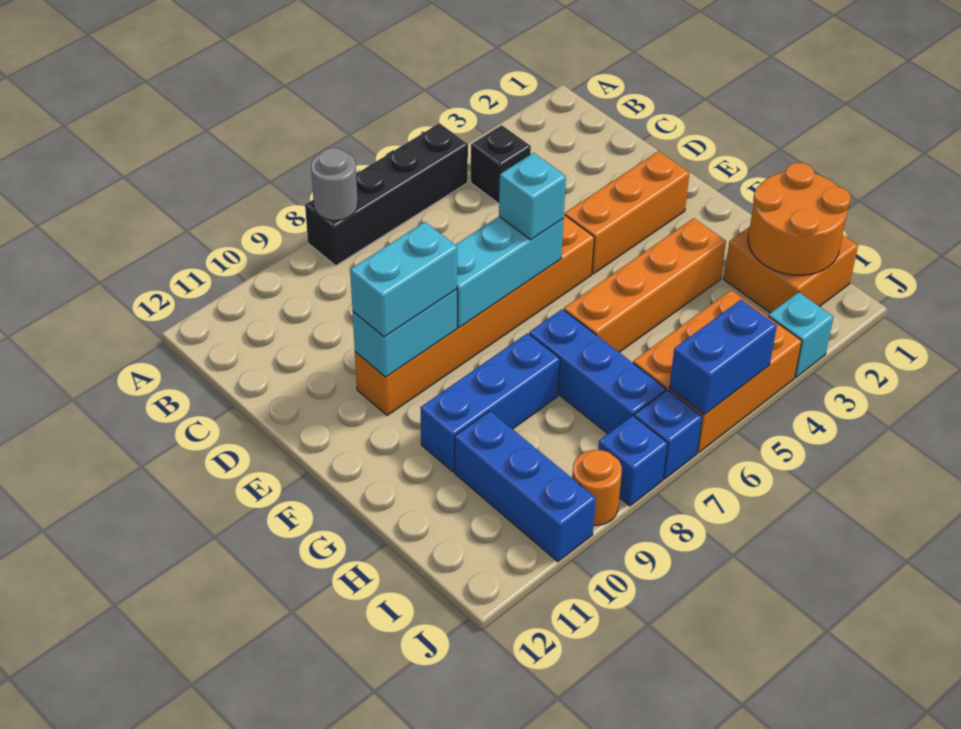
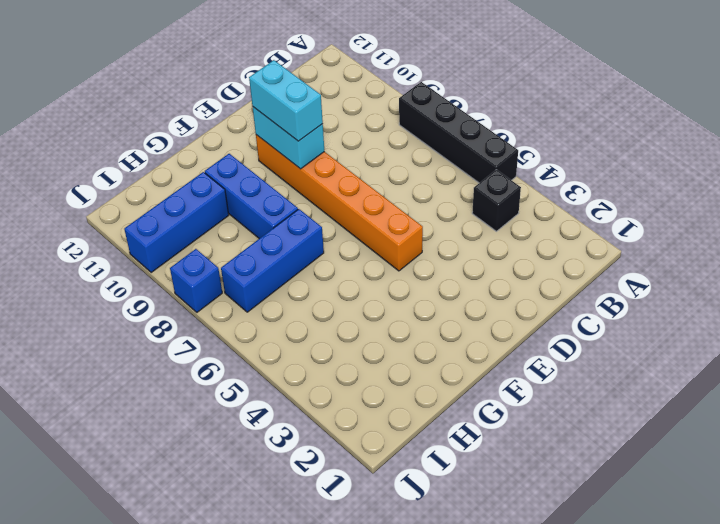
none -> orange brick E2:E4 level 1
none -> orange brick G3:G6 level 1
none -> orange brick H1:I2 level 1

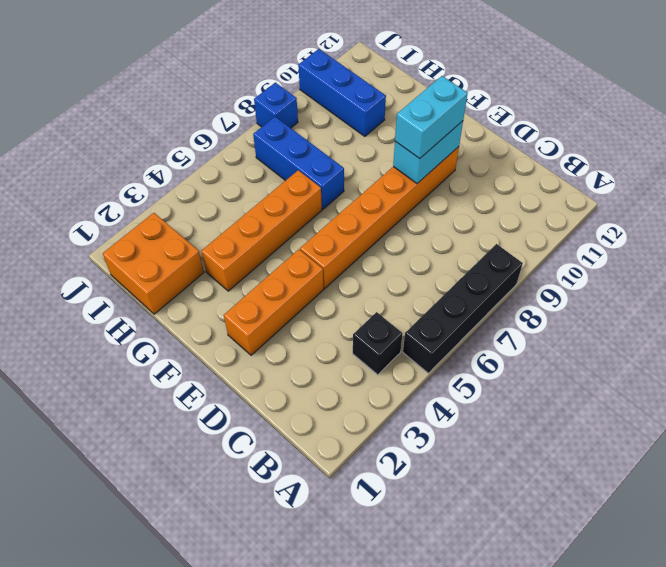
none -> blue brick G8:G10 level 1
none -> orange brick I4:J6 level 1
none -> cyan brick J3 level 1

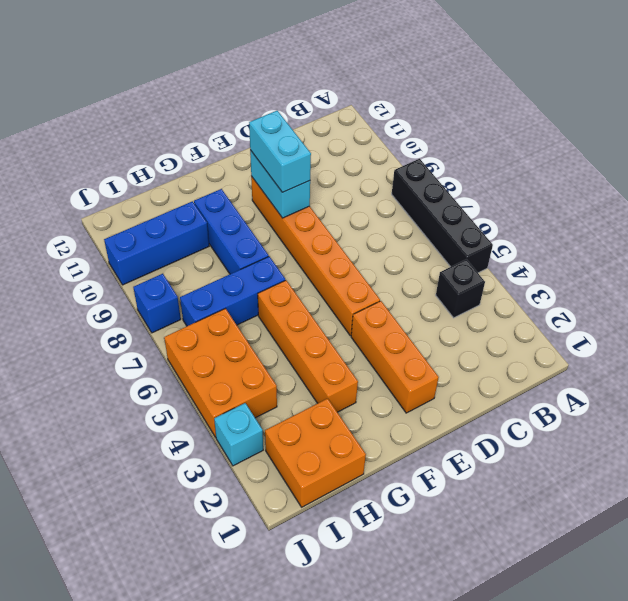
none -> blue brick J7 level 1
none -> orange round brick J9 level 1
none -> grey round brick A8 level 2

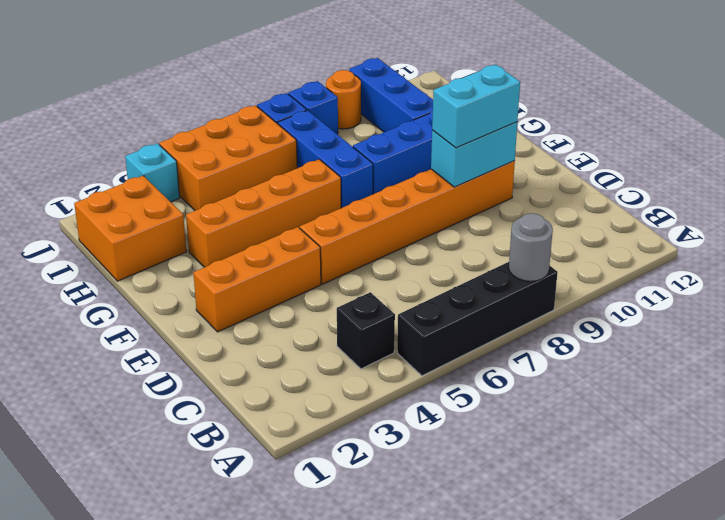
none -> cyan brick E6:E8 level 2
none -> orange round brick H1:I2 level 2
none -> blue brick J5:J6 level 2

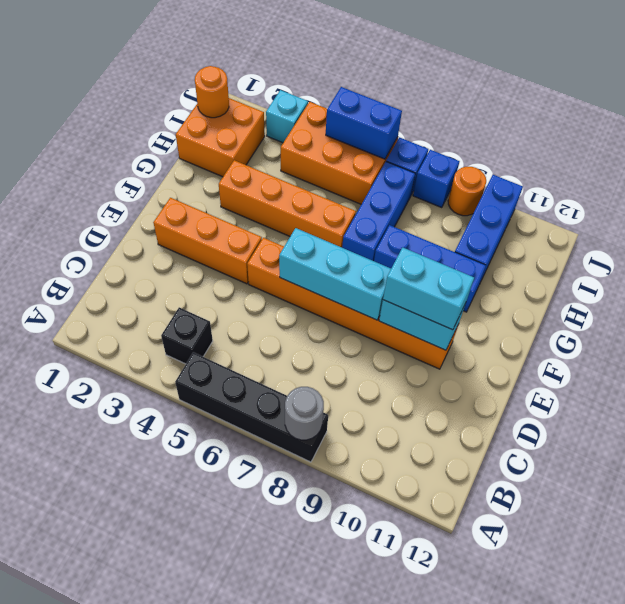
orange round brick I1 level 2 -> orange round brick H1:I2 level 2
none -> cyan brick E6 level 3

